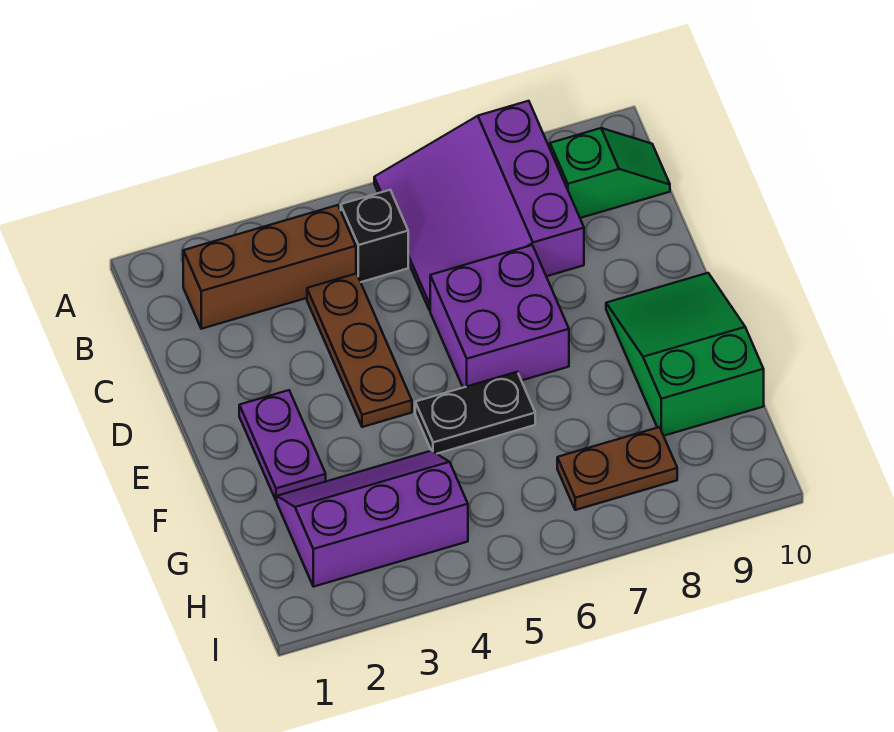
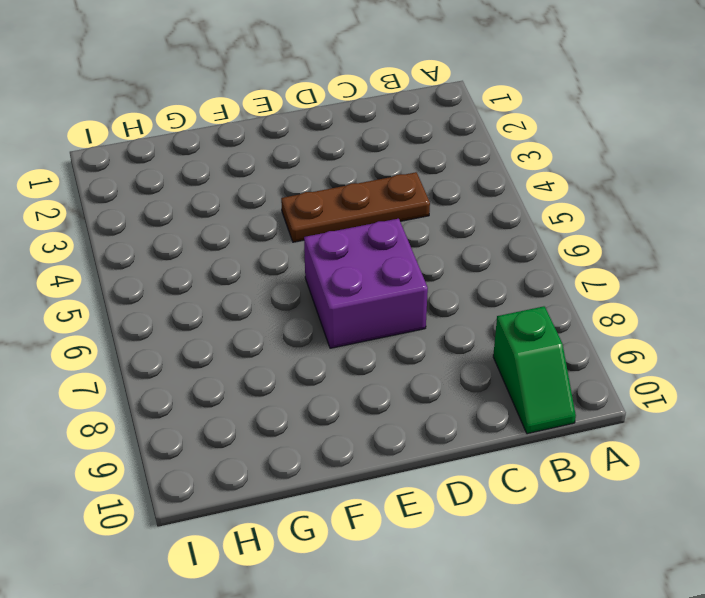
none -> purple slope A6:C8 level 1 top 8
none -> brown brick B2:B4 level 1

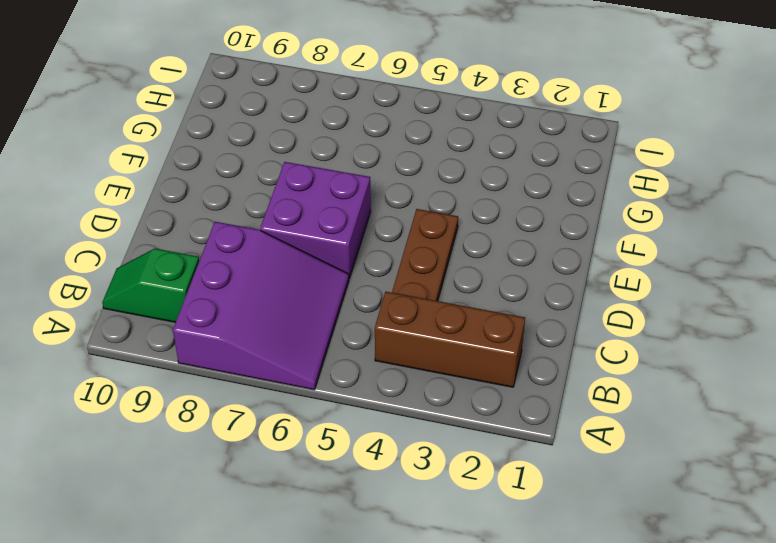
none -> black brick B5 level 1
none -> purple plate E2:F2 level 1

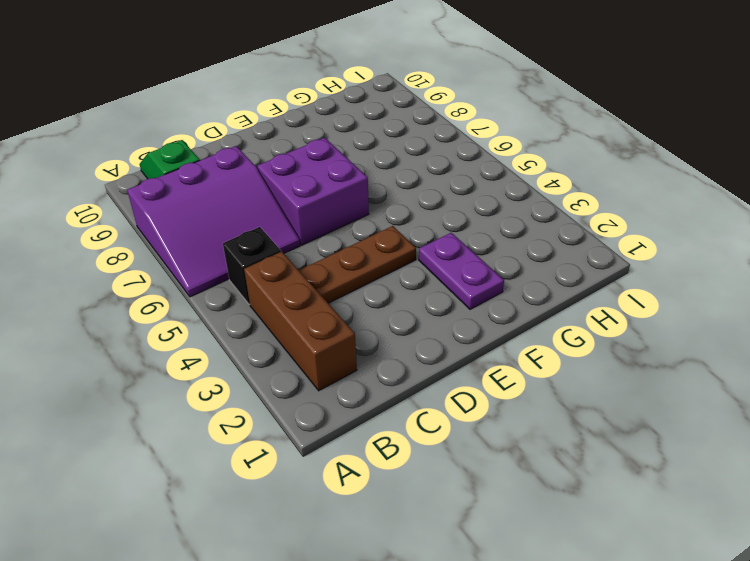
purple plate F2:F3 level 1 -> purple plate E2:F2 level 1
none -> green slope E9:G10 level 1 top G
none -> black plate F5:F6 level 1

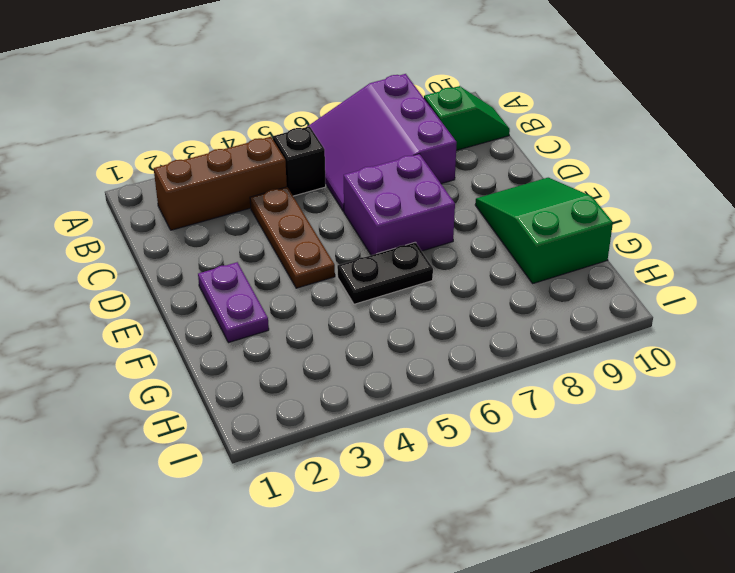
none -> purple slope G2:H4 level 1 top H
none -> brown plate H7:H8 level 1

